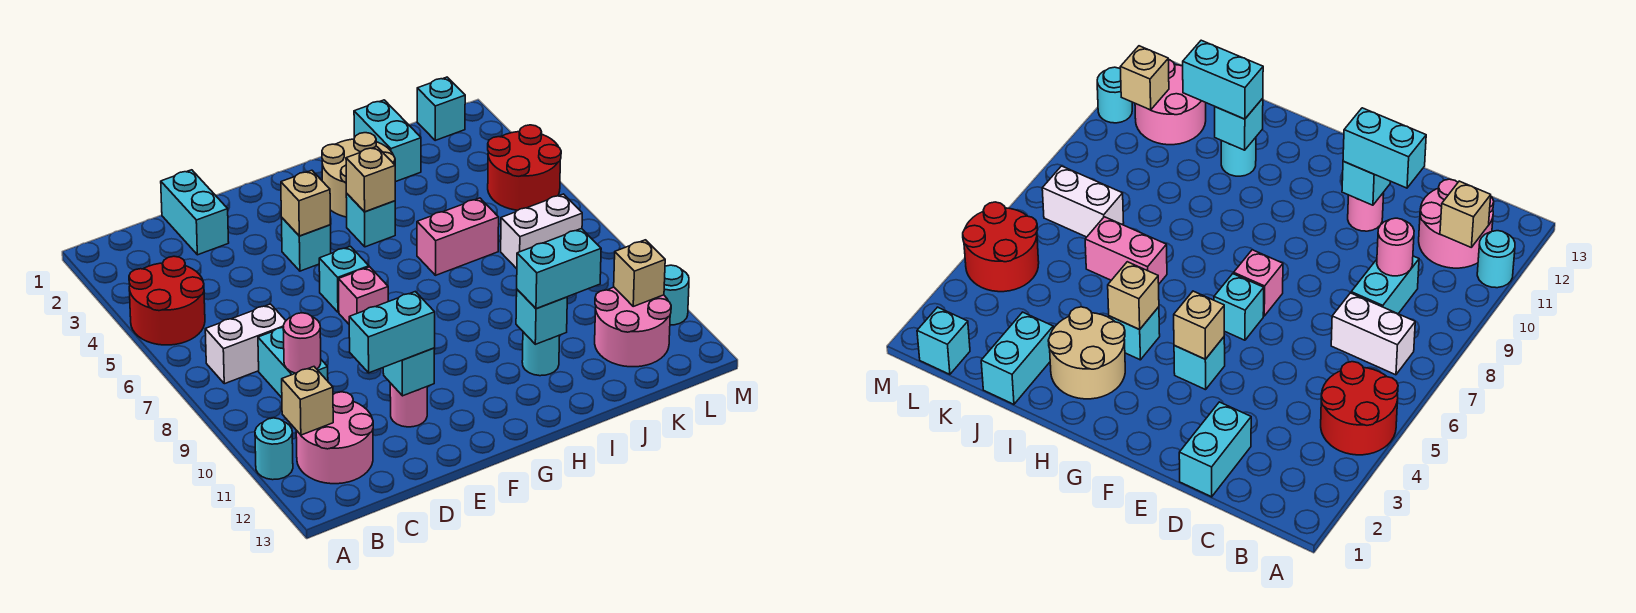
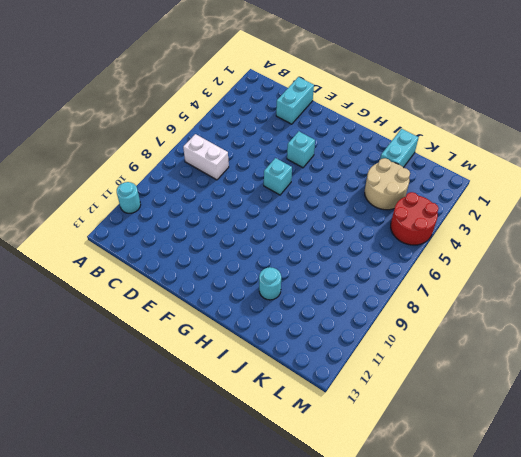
tan round brick J3:K4 level 1 -> tan round brick H2:I3 level 1
none -> red round brick A4:B5 level 1
none -> pink round brick B11:C12 level 1
none -> cyan brick C8:C9 level 1

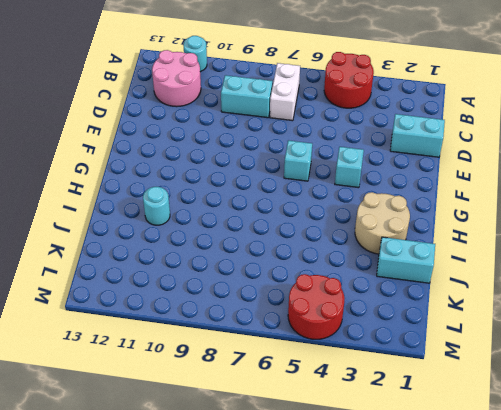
none -> pink round brick E11 level 1
none -> pink brick F7 level 1
none -> cyan brick H4 level 1

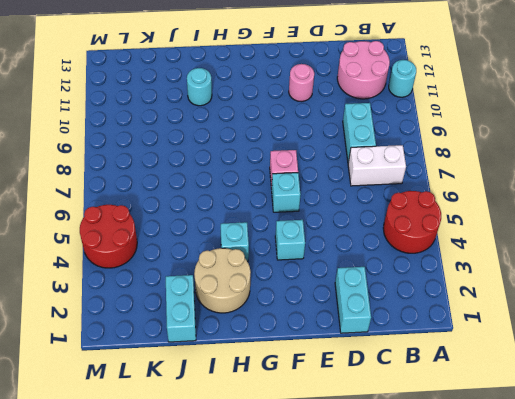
none -> pink brick I6:J6 level 1
none -> white brick K7:L7 level 1
none -> pink round brick K11:L12 level 1

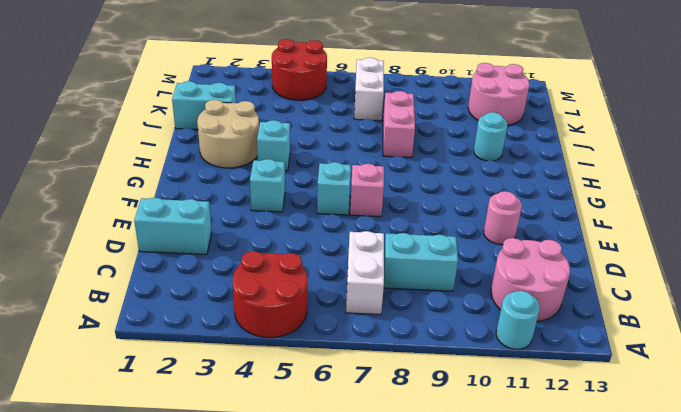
pink brick I8:J8 level 1 -> pink brick I6:J6 level 1
none -> cyan brick L1 level 1
none -> cyan round brick M11 level 1
none -> tan brick B11 level 2

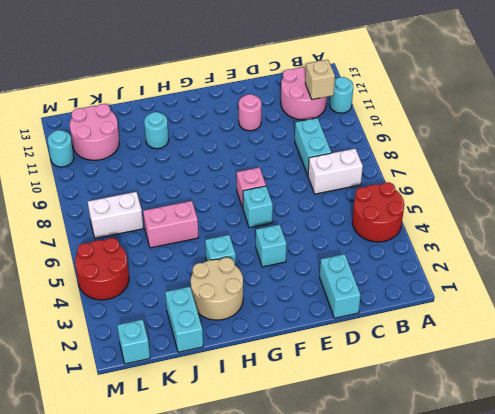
none -> pink round brick C9 level 2
none -> cyan brick E11 level 2
none -> tan brick F4 level 2

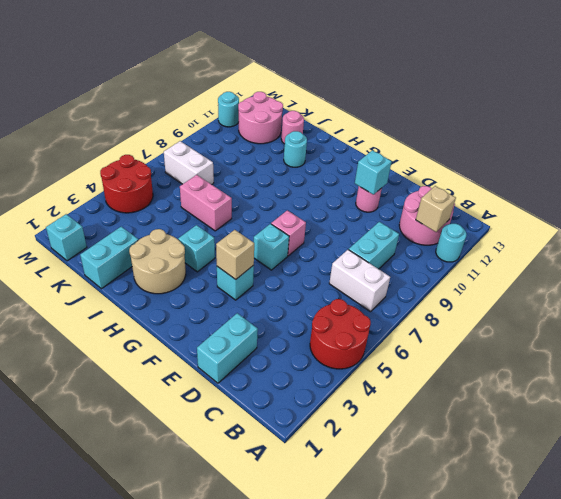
pink round brick J12 level 1 -> pink round brick C9 level 2
none -> tan brick H4 level 2
none -> cyan brick I11 level 2
none -> tan brick L11 level 2

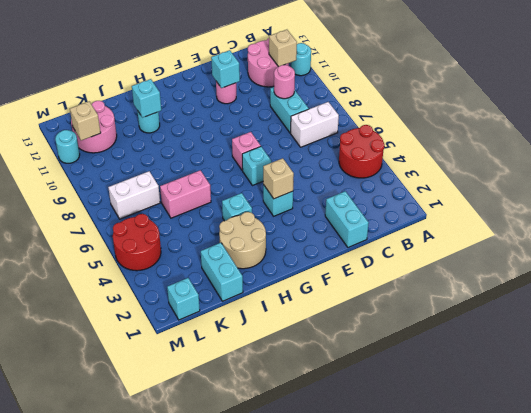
none -> tan brick H4 level 2
none -> cyan brick D11:E11 level 3
none -> cyan brick I11:J11 level 3

